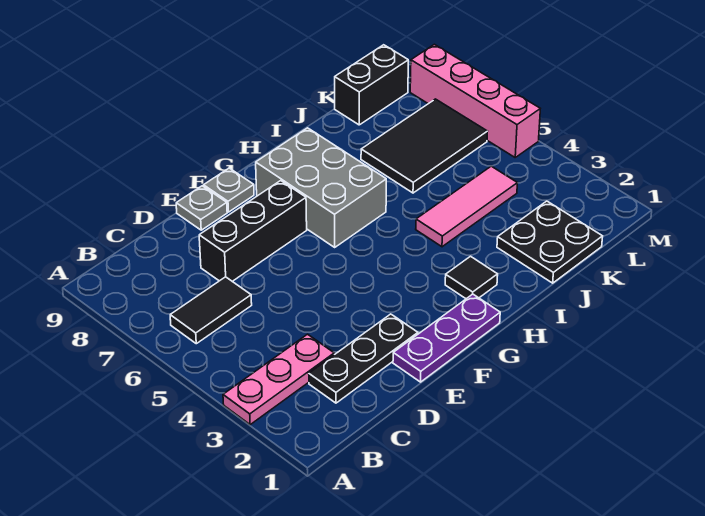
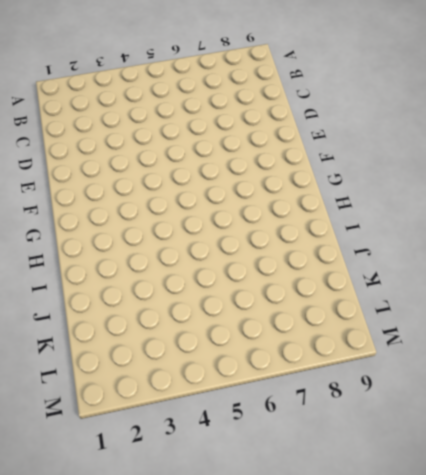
none -> pink plate A3:C3 level 1
none -> black tile B6:C6 level 1
none -> black plate C2:E2 level 1

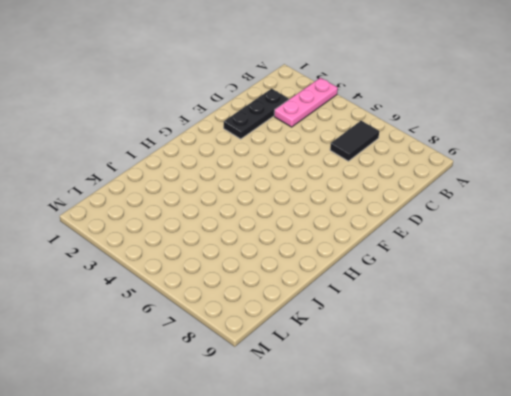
none -> black brick D7:F7 level 1
none -> purple plate E1:G1 level 1
none -> grey plate E9 level 1

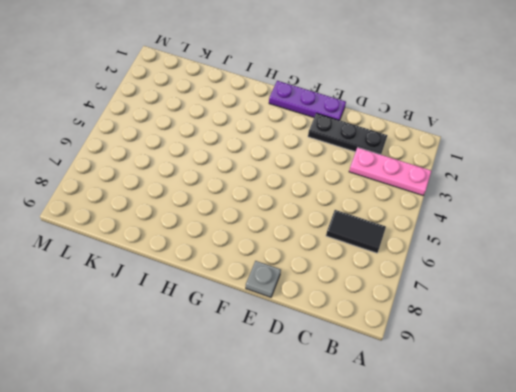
none -> black brick D7:F7 level 1
none -> grey plate F9 level 1
none -> grey brick G6:H8 level 1

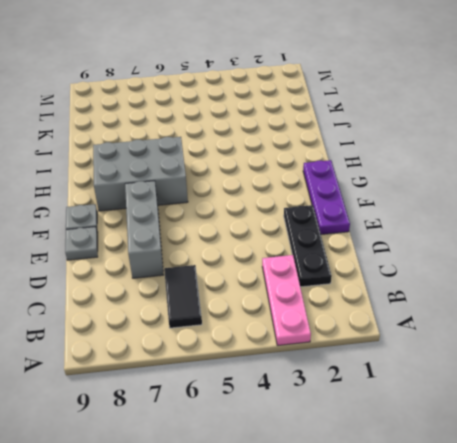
grey brick D7:F7 level 1 -> black brick D7:F7 level 1
none -> black tile H2 level 1
none -> pink tile I4:K4 level 1
none -> black plate J1:K2 level 1

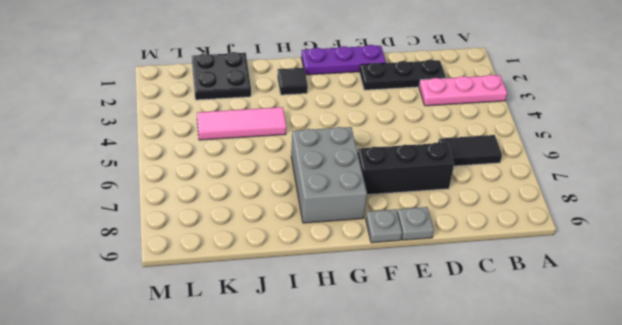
none -> black tile J6:L7 level 1
none -> black brick K9:L9 level 1
none -> pink brick M5:M8 level 1

